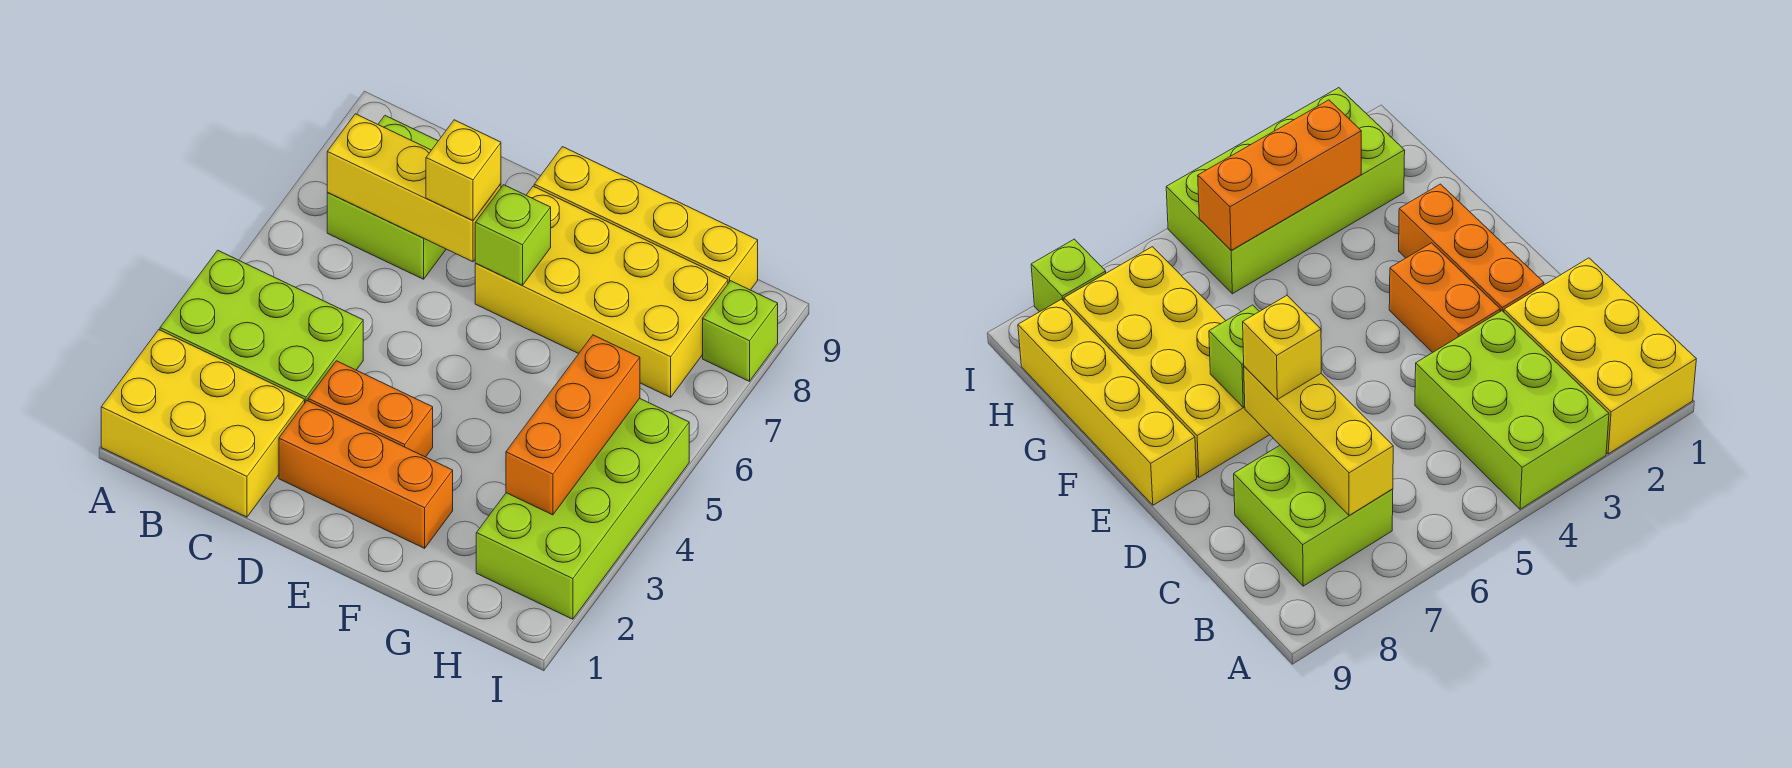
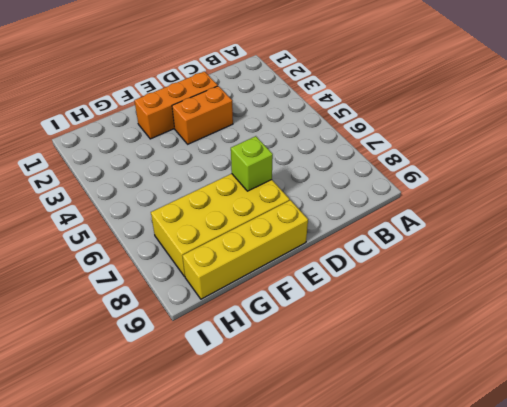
none -> yellow brick A1:C2 level 1
none -> lime brick A3:C4 level 1
none -> lime brick B7:C8 level 1

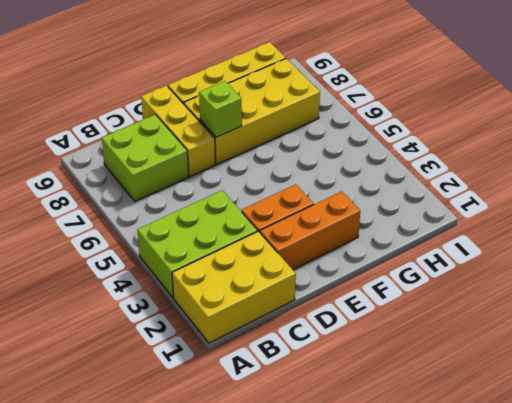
yellow brick D7:D9 level 1 -> yellow brick B7:D7 level 2
none -> lime brick H2:I5 level 1
none -> lime brick I8 level 1
none -> orange brick H3:H5 level 2

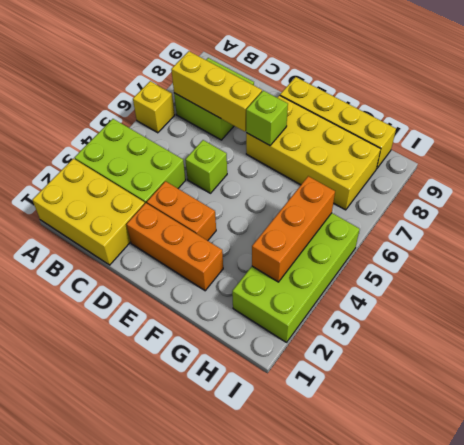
yellow brick A6 level 1 -> yellow brick D7 level 3
lime brick D5 level 1 -> lime brick I8 level 1

